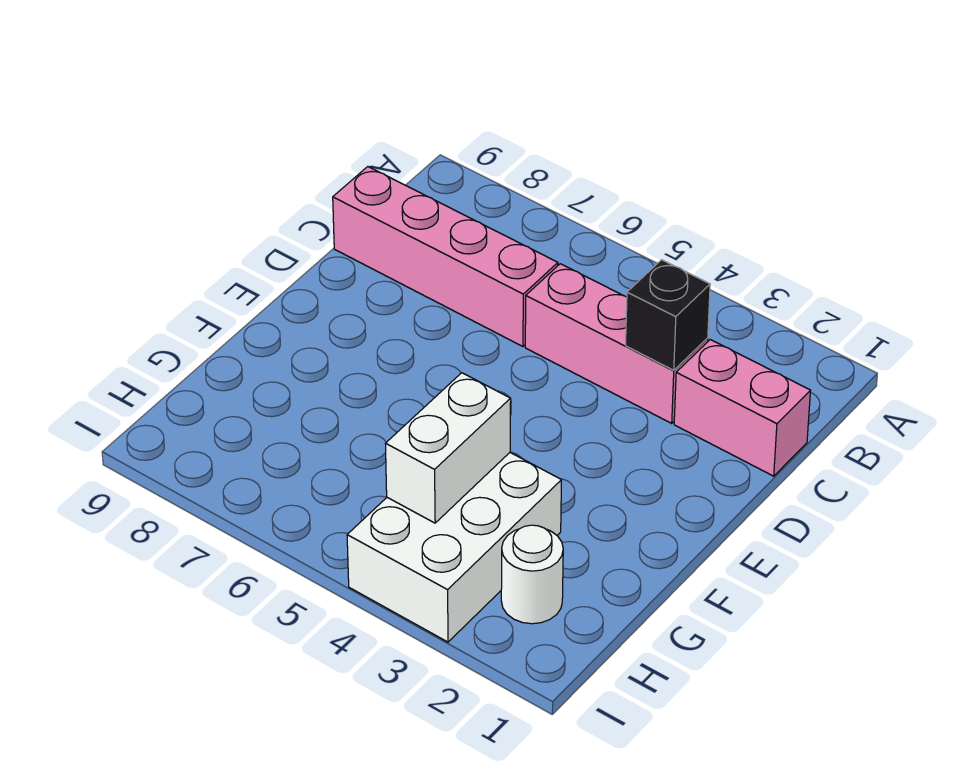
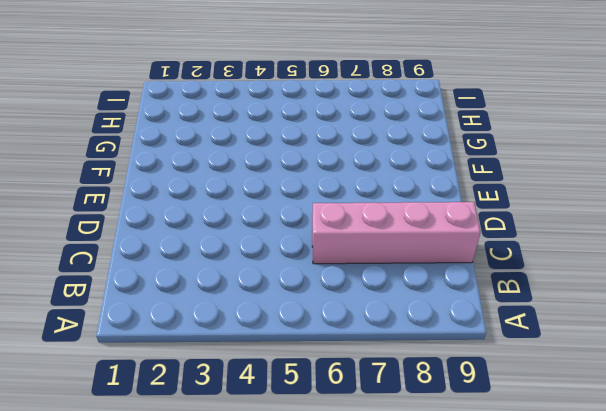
none -> pink brick C1:C2 level 1
none -> pink brick C3:C5 level 1

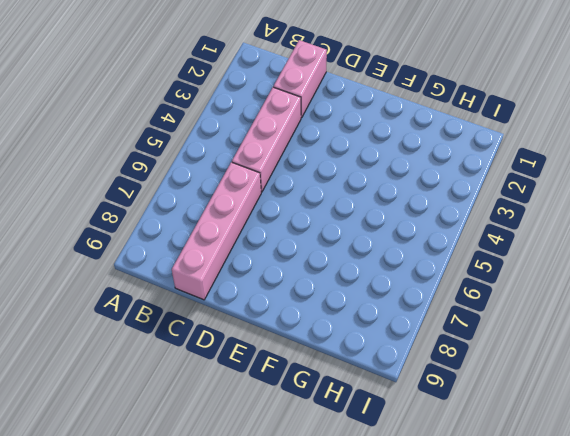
none -> white brick G3:I4 level 1
none -> white round brick H2 level 1

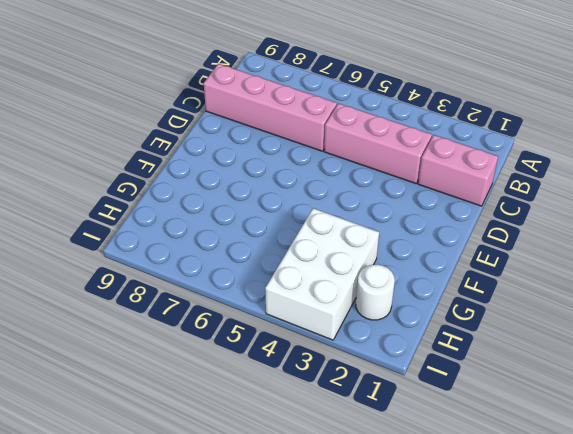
none -> black brick C3 level 2
none -> white brick G4:H4 level 2

